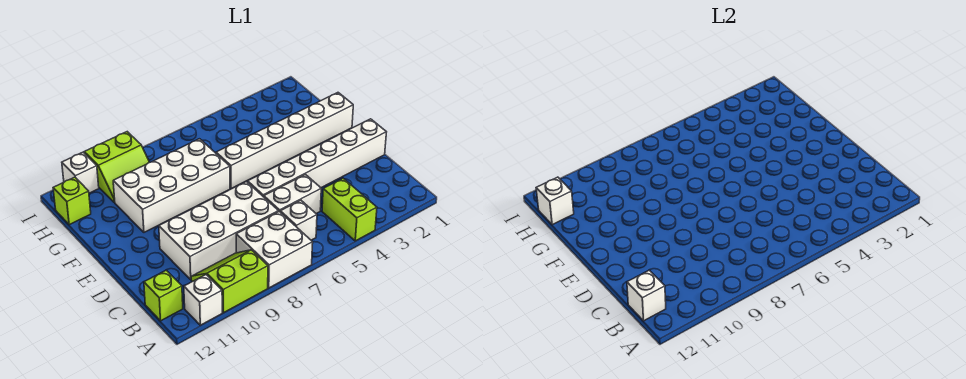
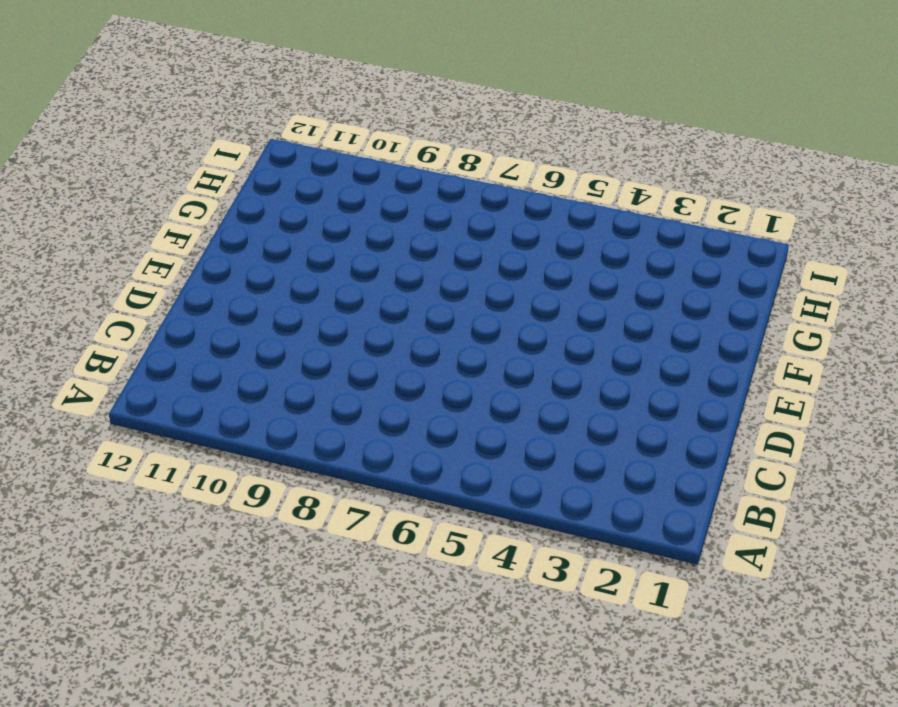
none -> lime brick A4:B4 level 1
none -> white brick A7:B8 level 1
none -> lime slope A9:B10 level 1 top A

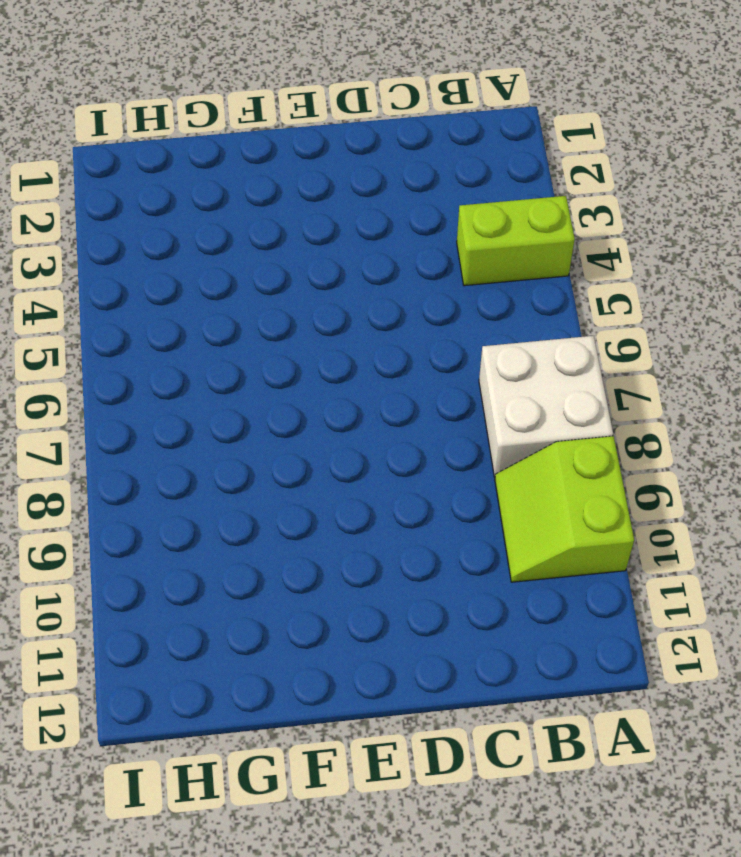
none -> white brick A11 level 1
none -> white brick B6 level 1
none -> lime brick B12 level 1

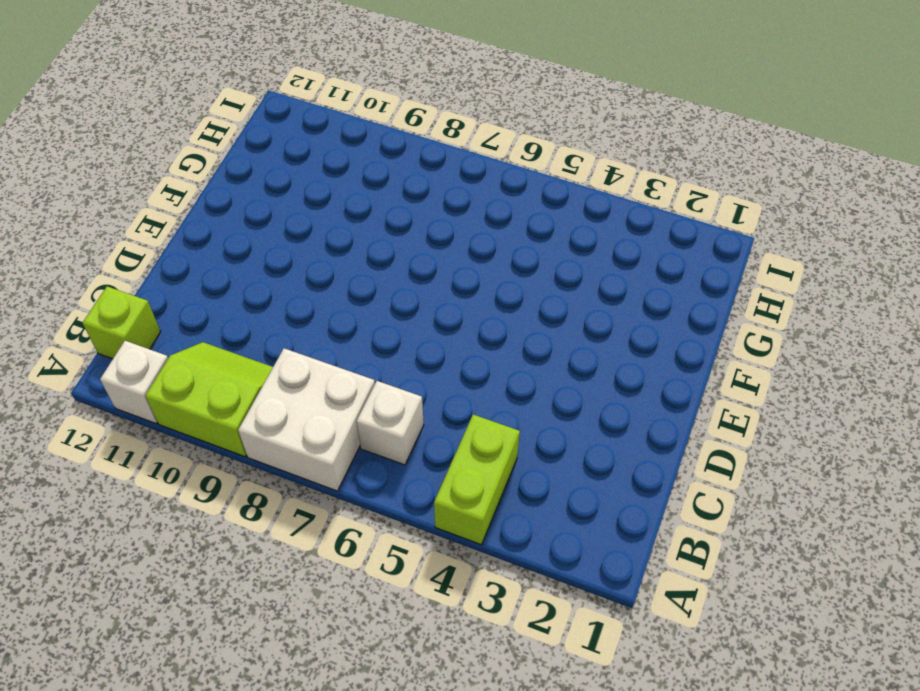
none -> white brick C5:C6 level 1
none -> white brick C7:D10 level 1
none -> white brick D1:D6 level 1

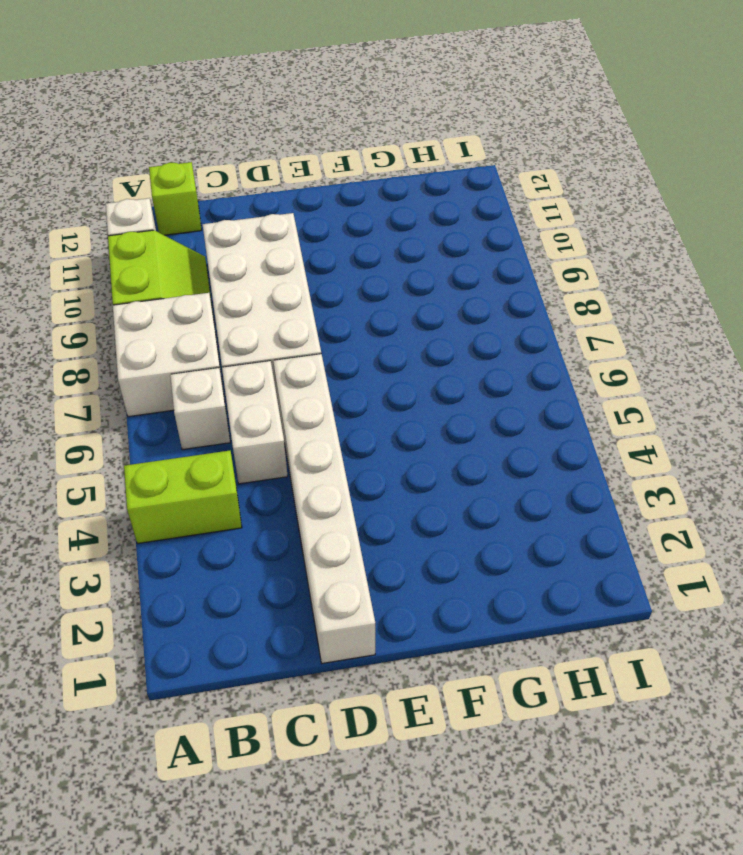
none -> white brick F1:F6 level 1
none -> white brick F7:G10 level 1
none -> lime slope H9:I10 level 1 top I

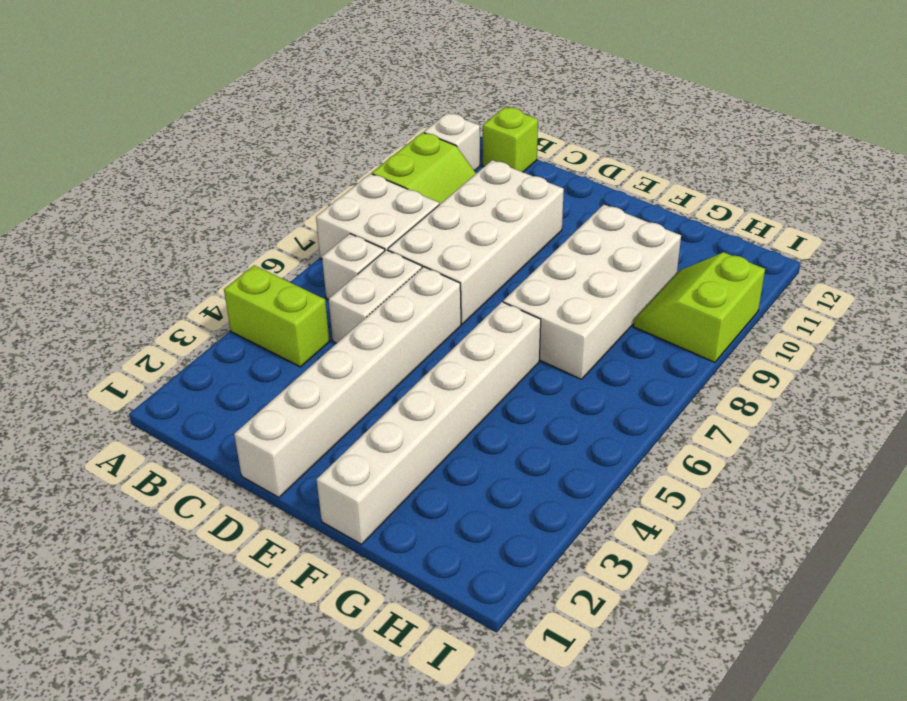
none -> lime brick H12 level 1
none -> white brick I11 level 1
none -> white brick B12 level 2

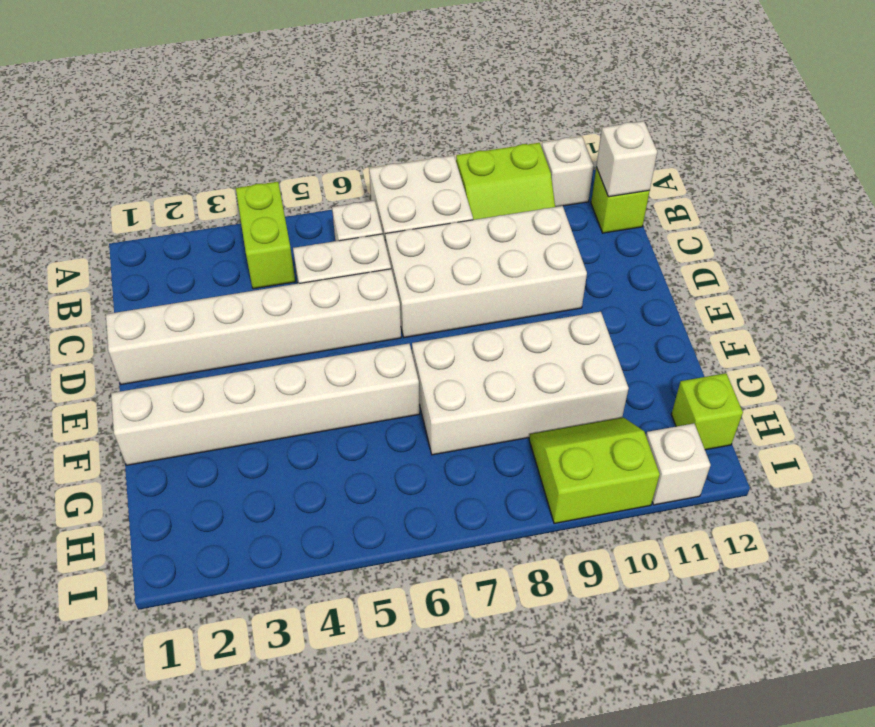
none -> white brick H12 level 2

